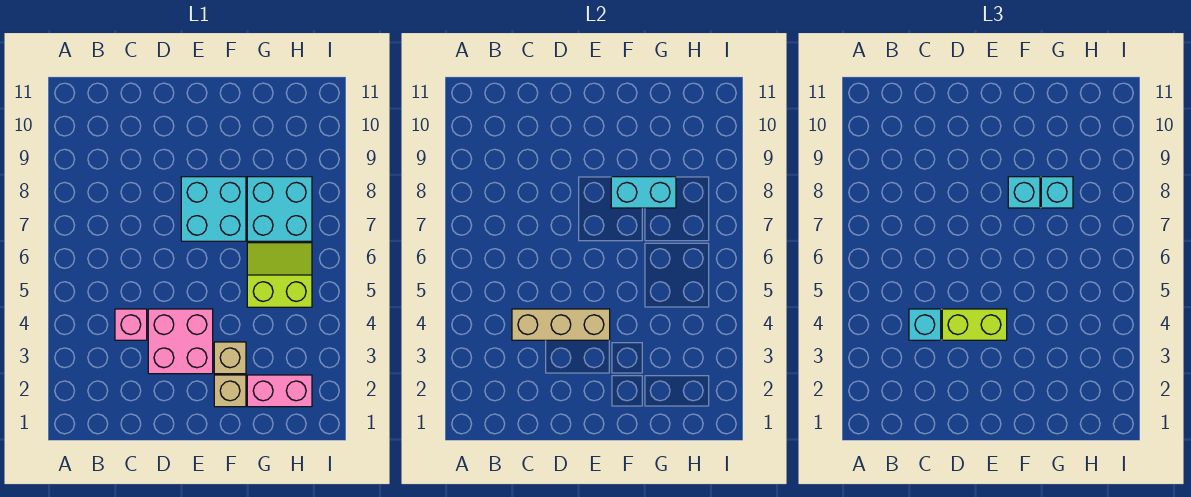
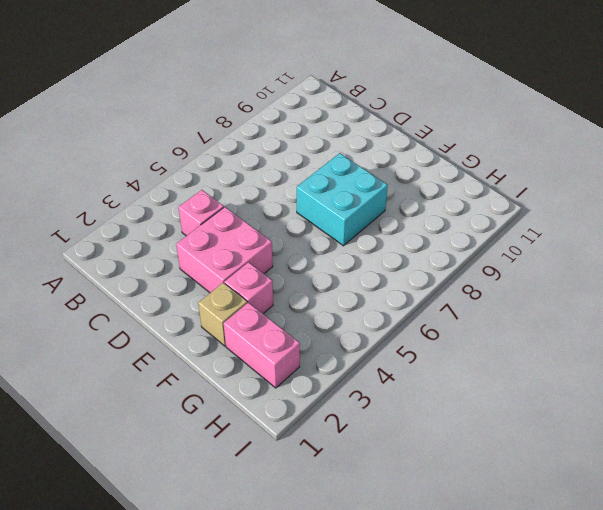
pink brick F3 level 1 -> tan brick F3 level 1
none -> lime slope G5:H6 level 1 top 5
none -> cyan brick G7:H8 level 1
none -> tan brick C4:E4 level 2

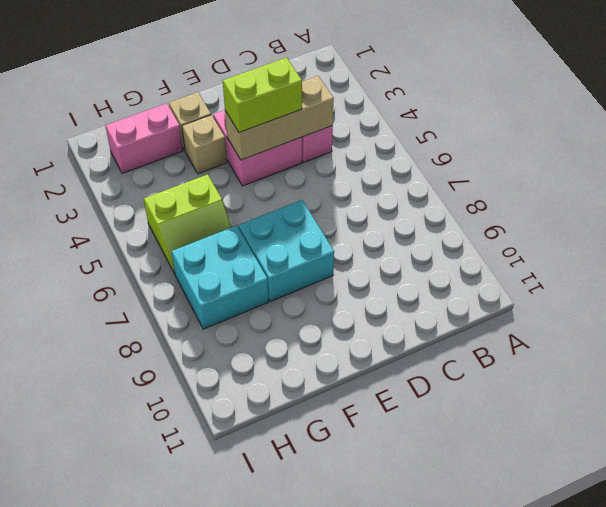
none -> cyan brick F8:G8 level 2
none -> cyan brick C4 level 3
none -> cyan brick F8 level 3

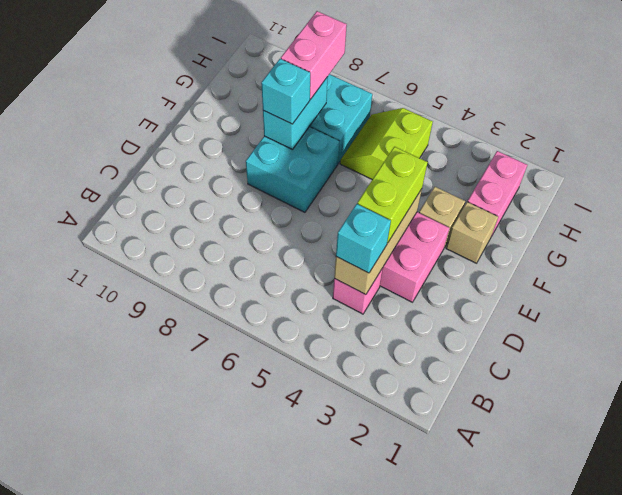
pink brick G8:H8 level 3 -> cyan brick G8 level 3

